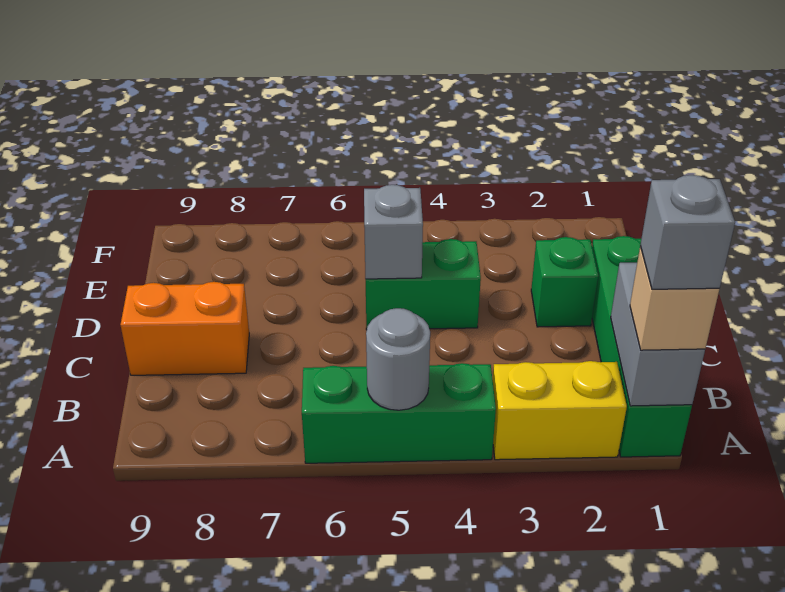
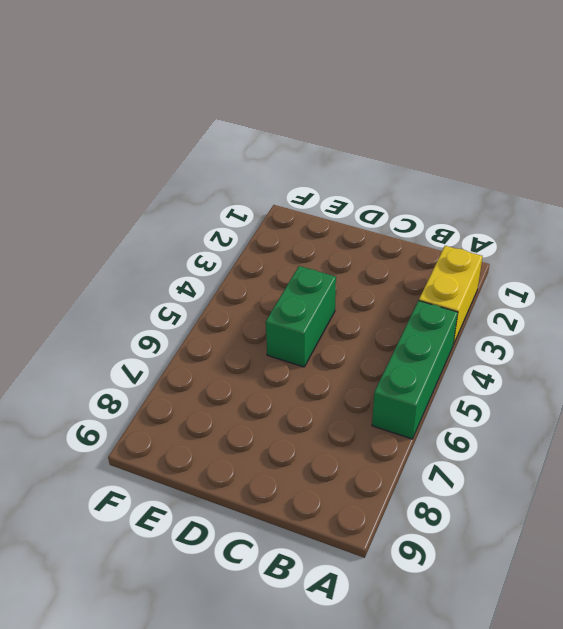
none -> green brick A1:D1 level 1
none -> orange brick C8:C9 level 1

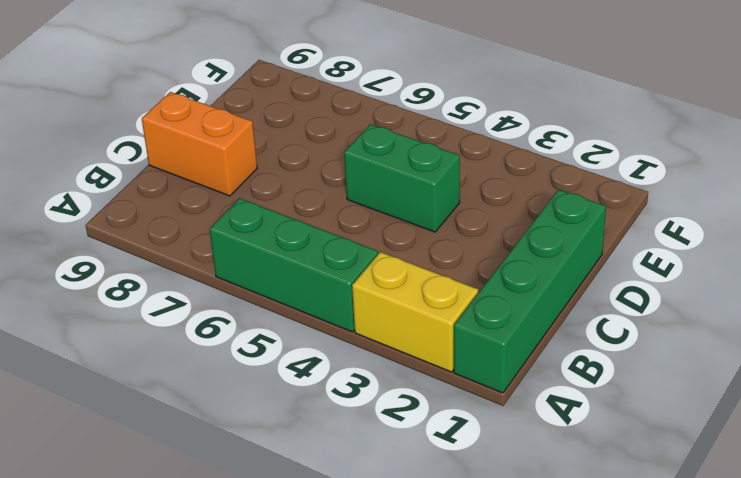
none -> green brick D2 level 1
none -> grey brick A1:B1 level 2

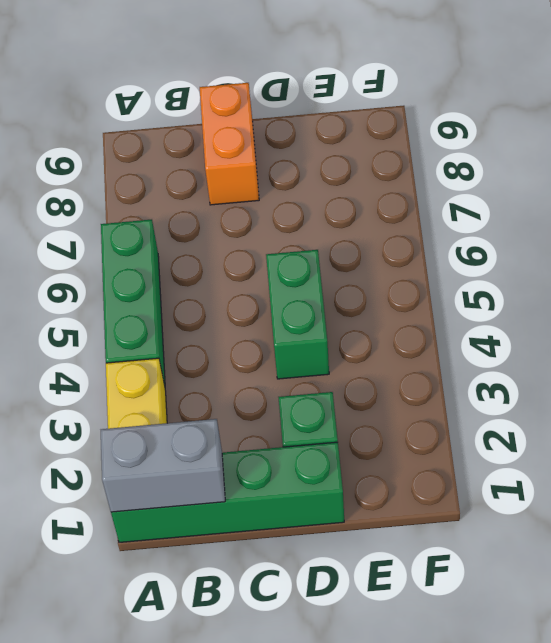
none -> grey round brick A5 level 2
none -> grey brick D5 level 2

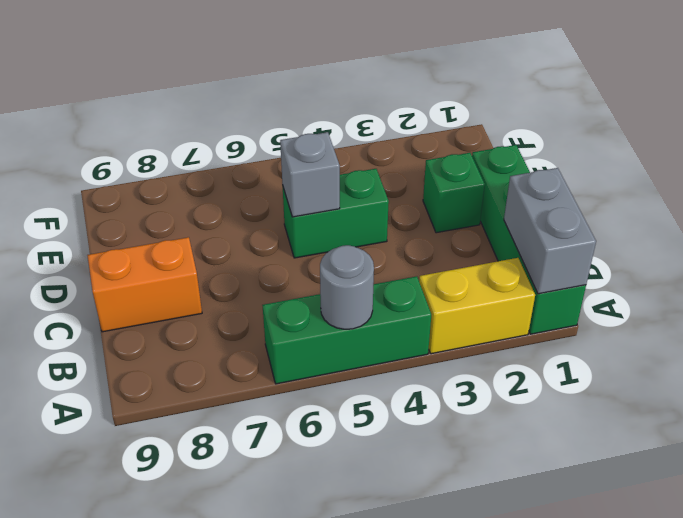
none -> tan brick A1 level 3
none -> grey brick A1 level 4

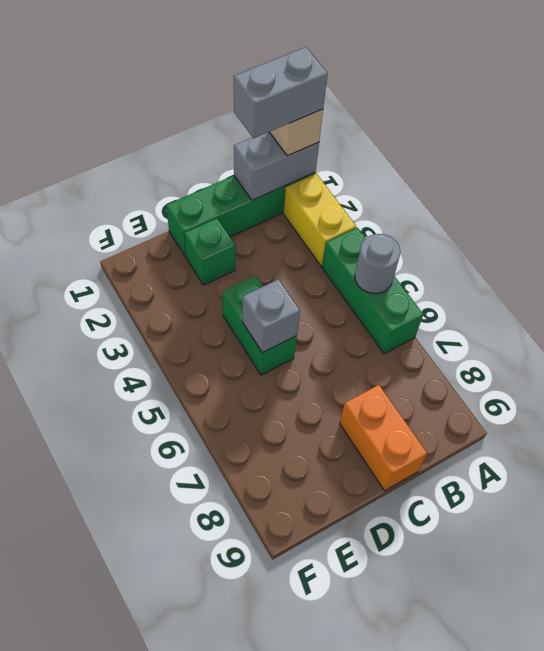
grey brick A1:B1 level 4 -> grey brick A1 level 4

